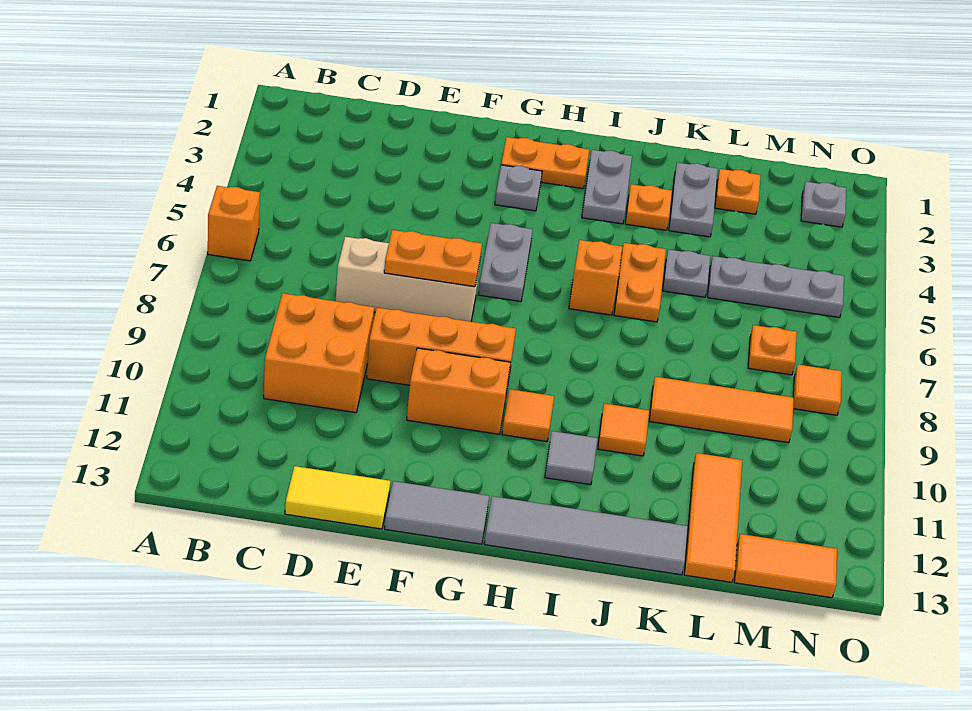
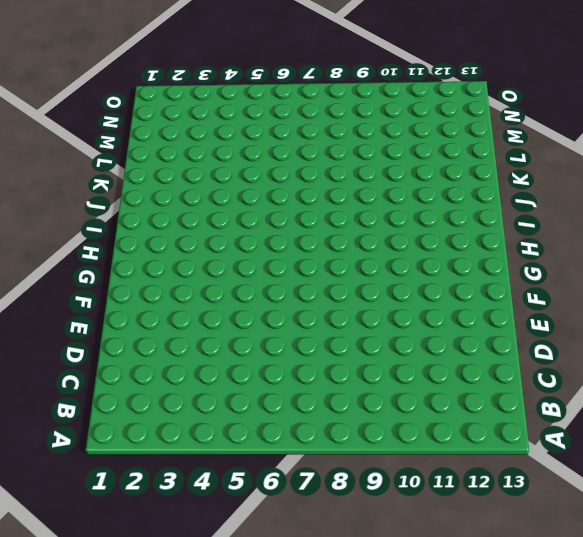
none -> orange brick A6 level 1
none -> orange brick C9:D10 level 1
none -> tan brick D7:F7 level 1

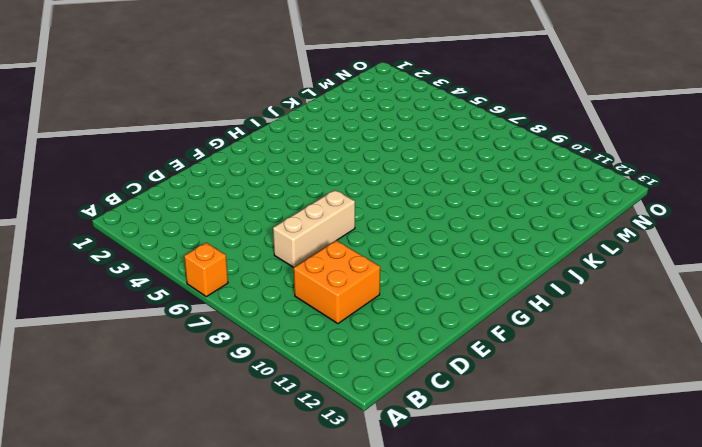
none -> yellow tile D13:E13 level 1
none -> orange brick E9:G9 level 1
none -> orange brick F10:G10 level 1

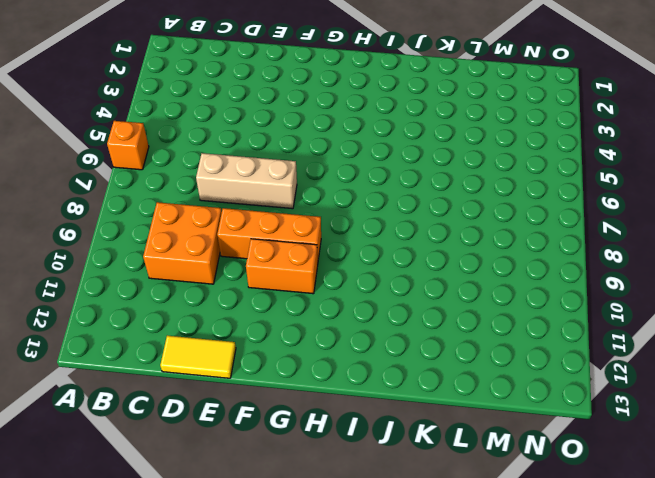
none -> grey tile F13:G13 level 1
none -> orange plate G2:H2 level 1
none -> grey plate G3 level 1

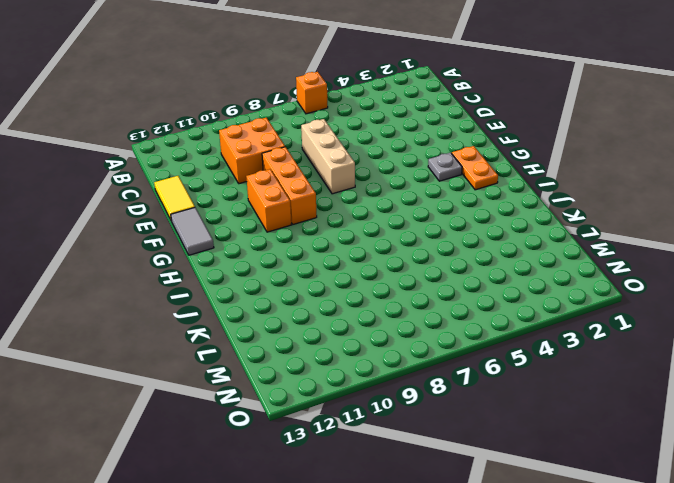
none -> grey plate G5:G6 level 1
none -> orange tile H10 level 1
none -> grey tile H13:K13 level 1

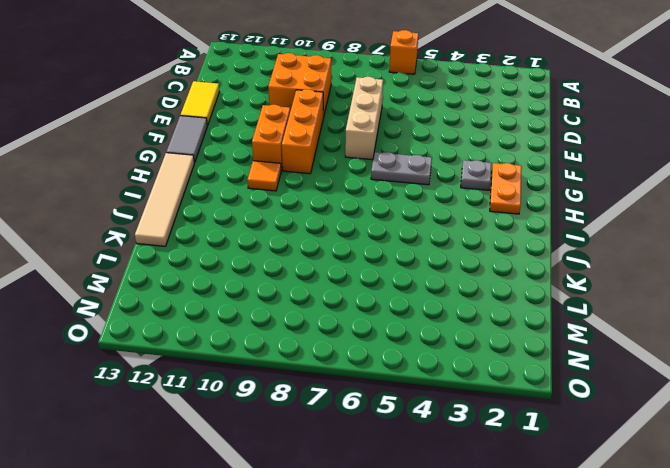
tan tile H13:K13 level 1 -> grey tile H13:K13 level 1
none -> grey plate I2:I3 level 1
none -> orange brick I6 level 1
none -> grey tile I11 level 1

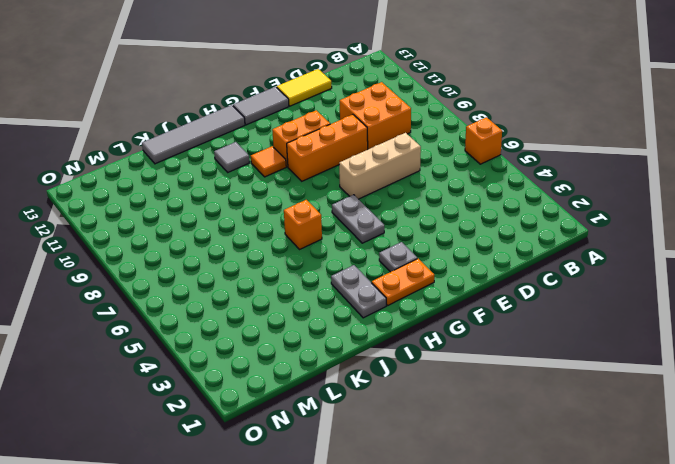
none -> orange plate J3 level 1
none -> orange plate J5:J6 level 1
none -> orange tile J10 level 1

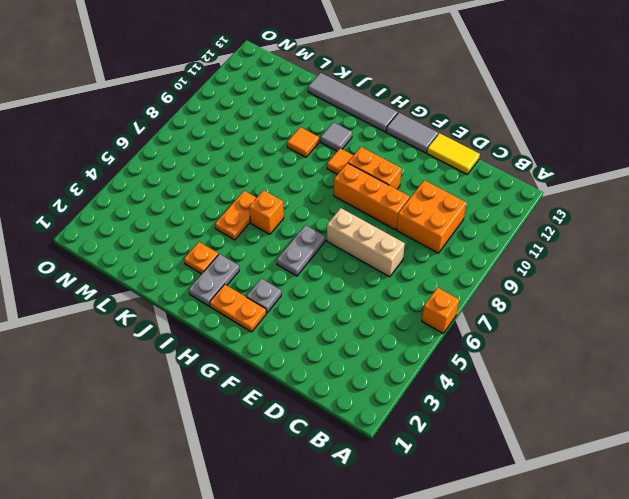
none -> grey plate K2:K3 level 1
none -> grey plate K5 level 1
none -> orange tile K9:M9 level 1

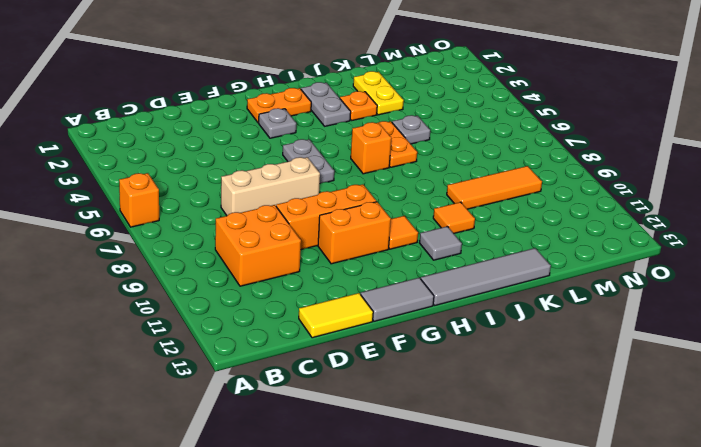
yellow plate K2:K3 level 1 -> grey plate K2:K3 level 1
none -> orange plate L2 level 1
none -> grey plate L5:N5 level 1
none -> orange tile L11:L13 level 1

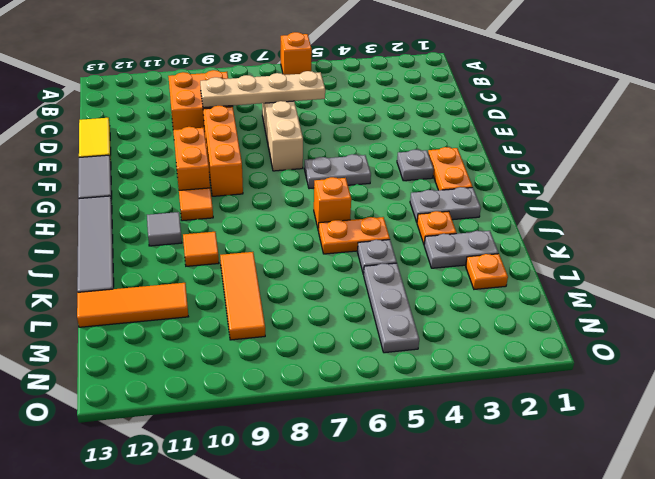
tan plate D6:D9 level 2 -> none
none -> orange plate M7 level 1
none -> orange tile M13:N13 level 1
none -> grey plate N2 level 1

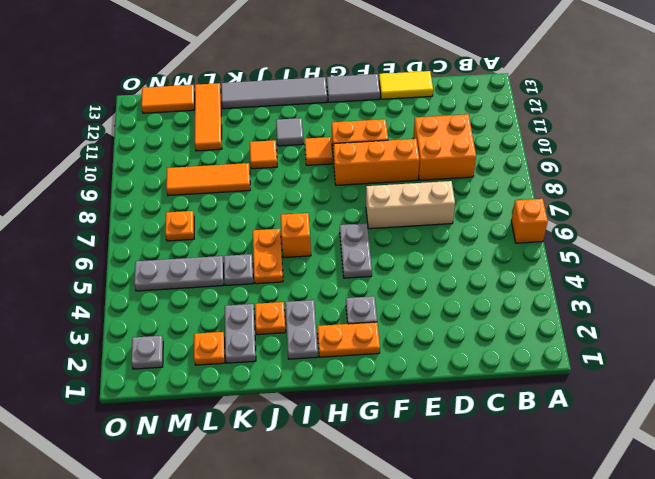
none -> orange tile N8 level 1
none -> orange plate E7:F7 level 2

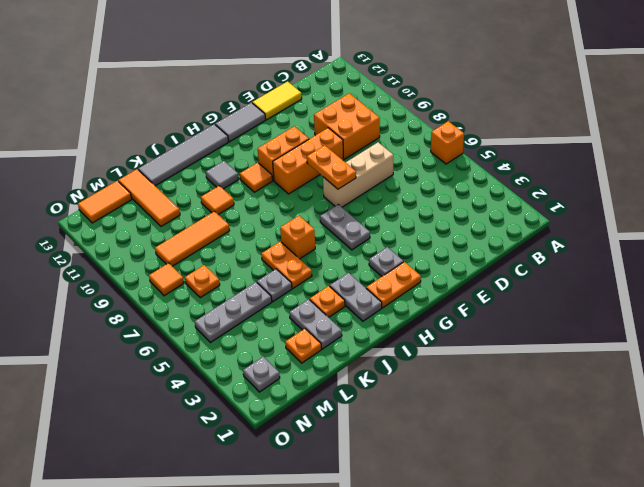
orange plate F7:F8 level 2 -> orange plate E7:F7 level 2

